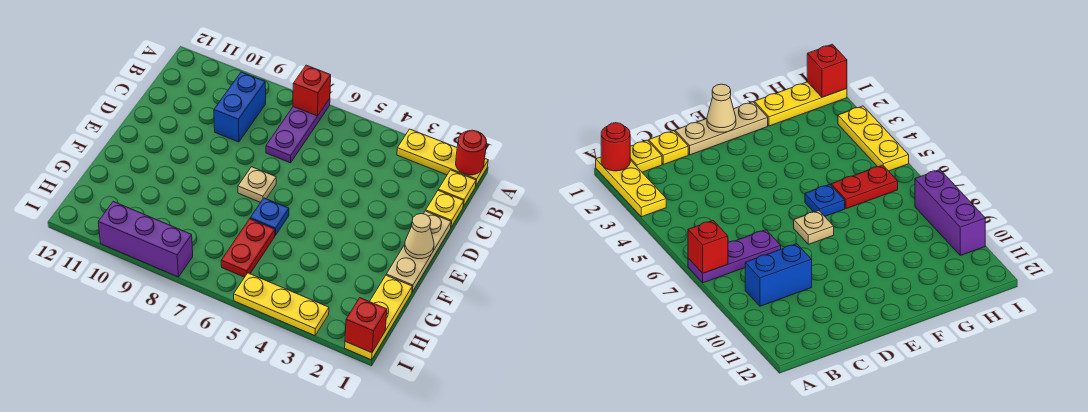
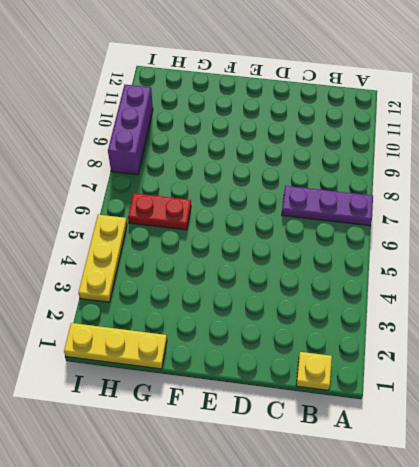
none -> yellow plate A1:A3 level 1
none -> blue brick B9:C9 level 1
none -> yellow plate C1 level 1

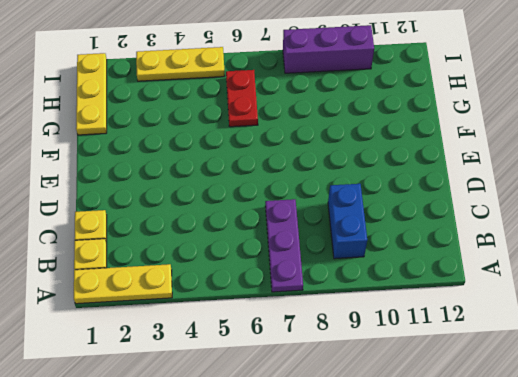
none -> tan plate D1:F1 level 1
none -> tan plate E7 level 1
none -> blue plate F6 level 1

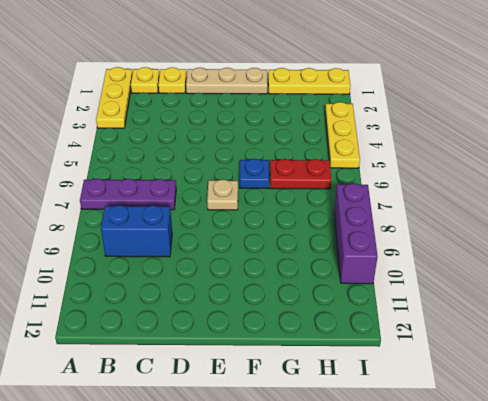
none -> red round brick A1 level 2
none -> red brick A7 level 2
none -> tan cone E1 level 2

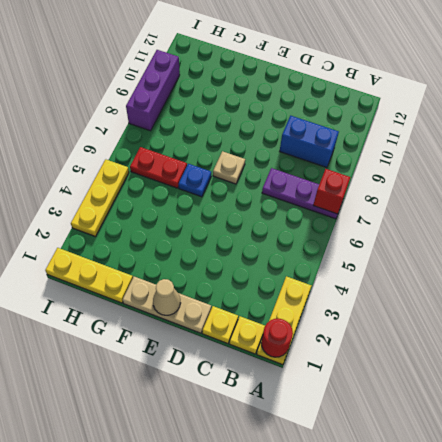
none -> red brick I1 level 2

